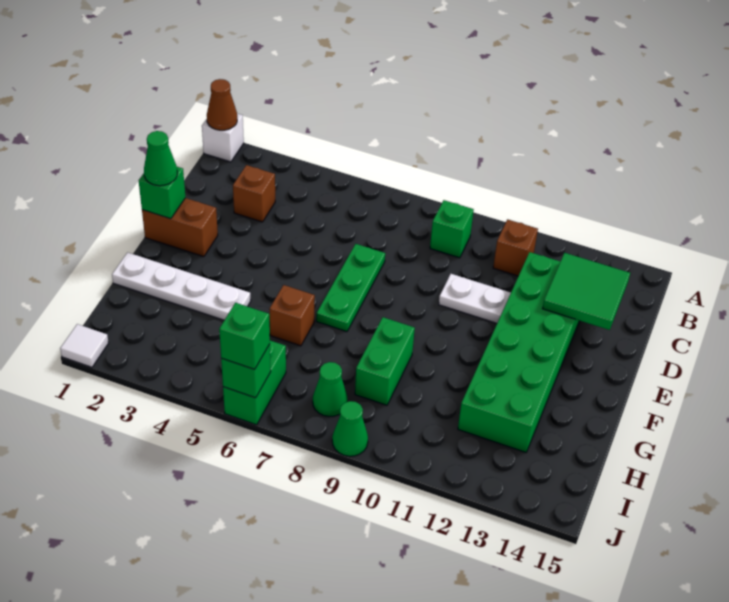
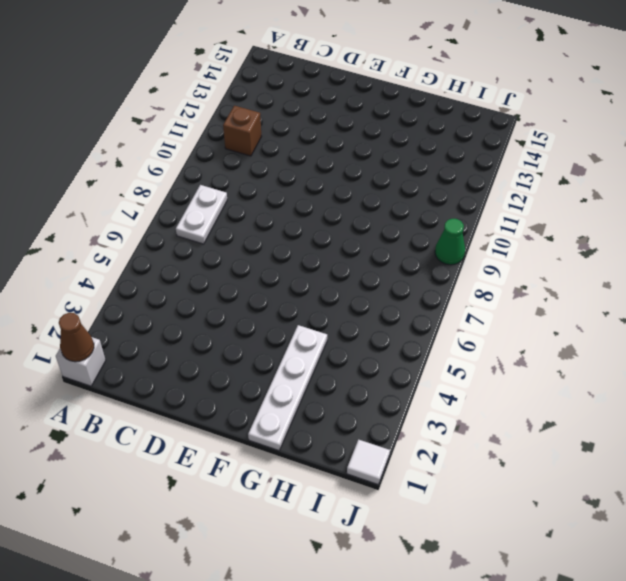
white plate B7:B8 level 1 -> white plate D10:D11 level 1
none -> green brick B9 level 1
none -> brown brick C3 level 1
none -> green brick C12:H13 level 1

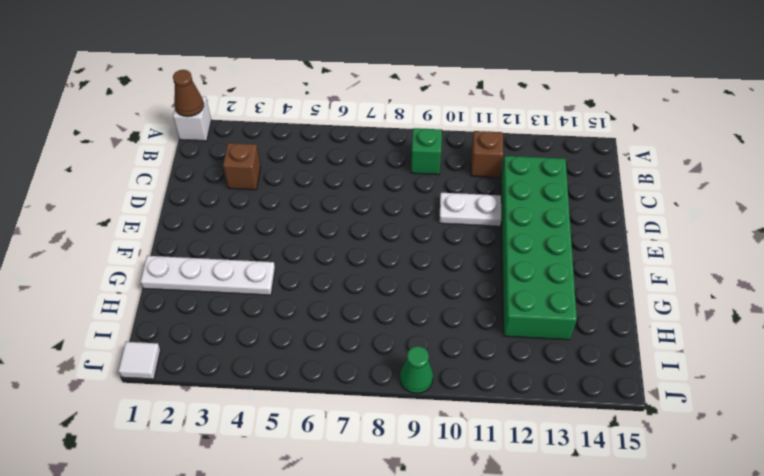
none -> green plate D7:F7 level 1
none -> brown brick E1:E2 level 1
none -> brown brick G6 level 1

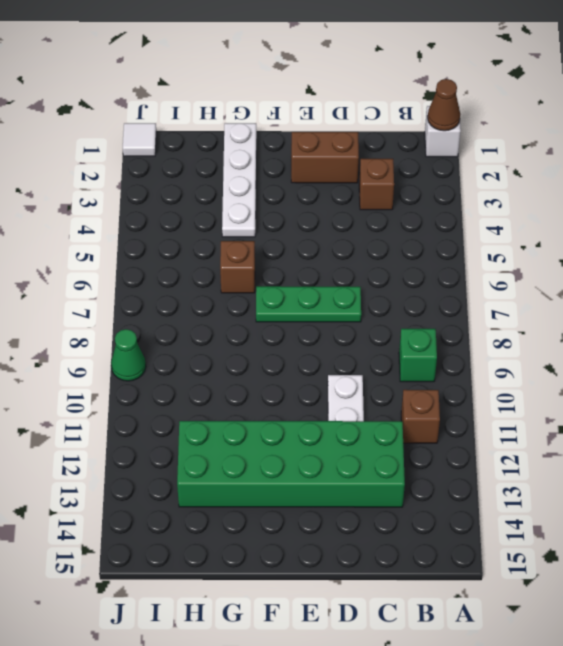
brown brick D2:E2 level 1 -> brown brick E1:E2 level 1
none -> green brick G9:H9 level 1
none -> green brick I6:J6 level 1
none -> green cone I8 level 1

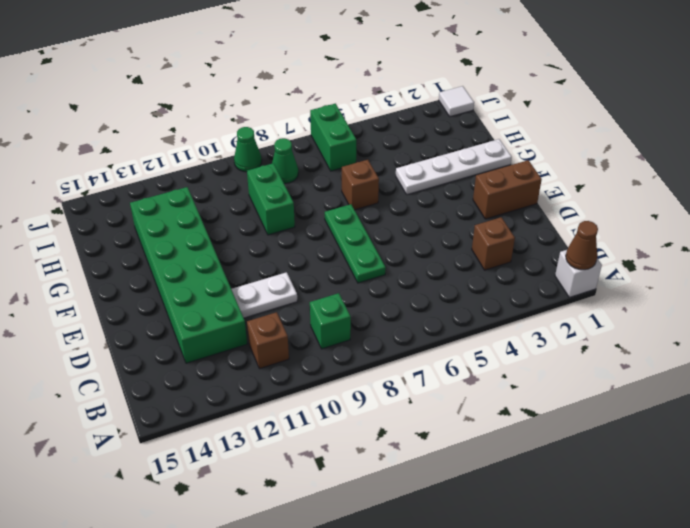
none -> green tile C13:D14 level 2
none -> green brick E1 level 2
none -> green brick J6 level 2

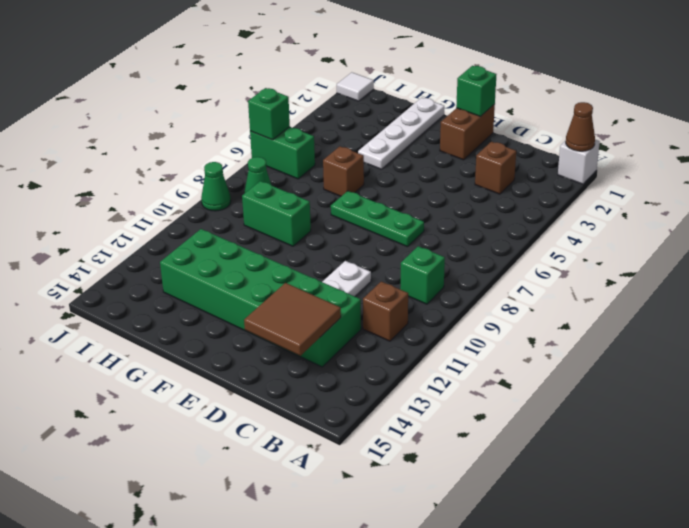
brown tile C13:D14 level 2 -> green tile C13:D14 level 2
none -> green cone E1 level 3
none -> green brick J6 level 3

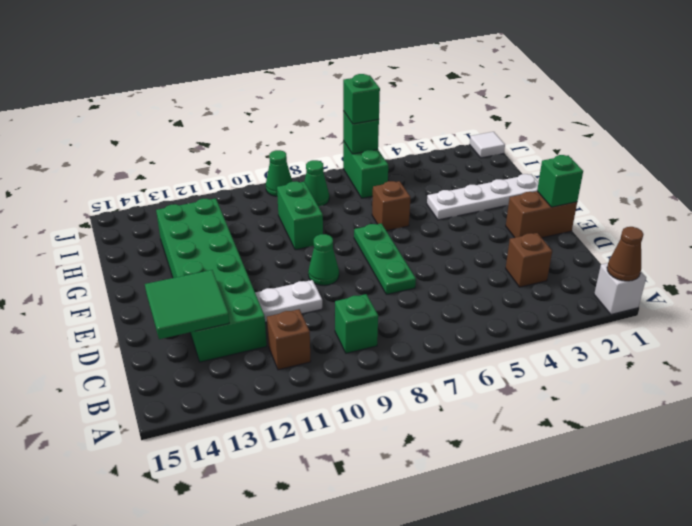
green cone E9 level 1 -> green cone E1 level 3

